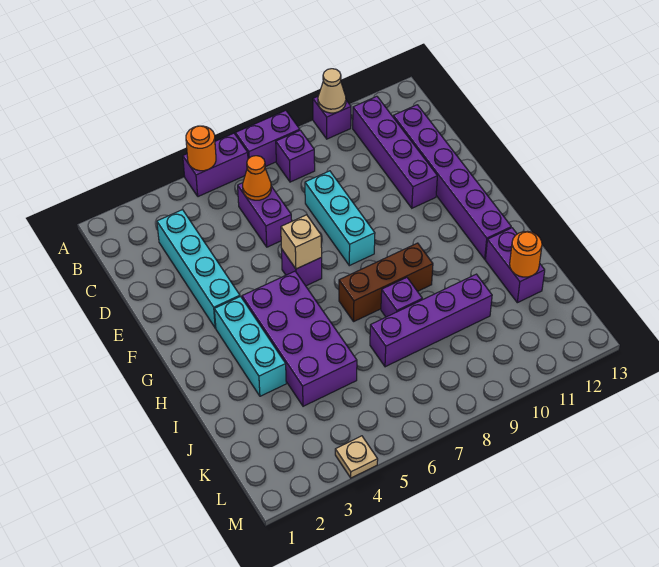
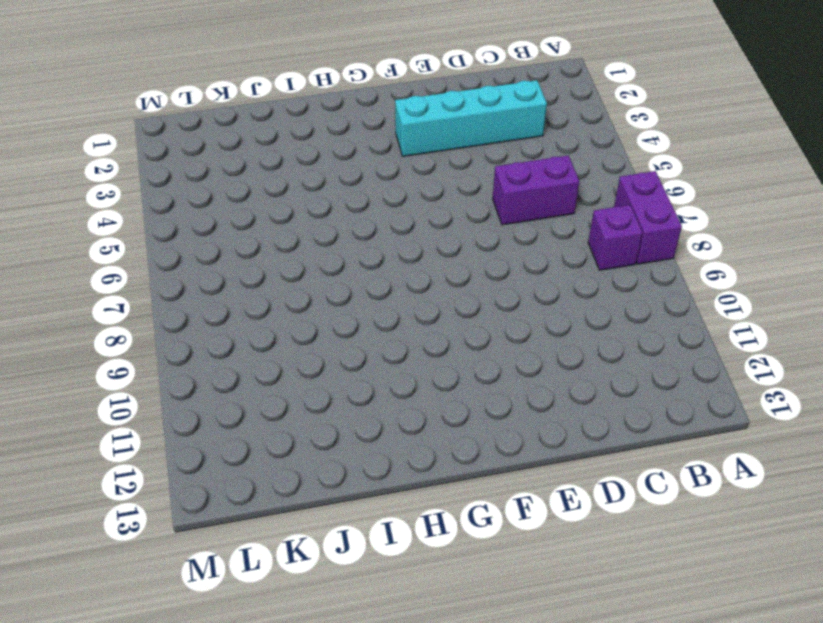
none -> purple brick A5:A6 level 1
none -> purple brick A10 level 1
none -> purple brick B11:E11 level 1

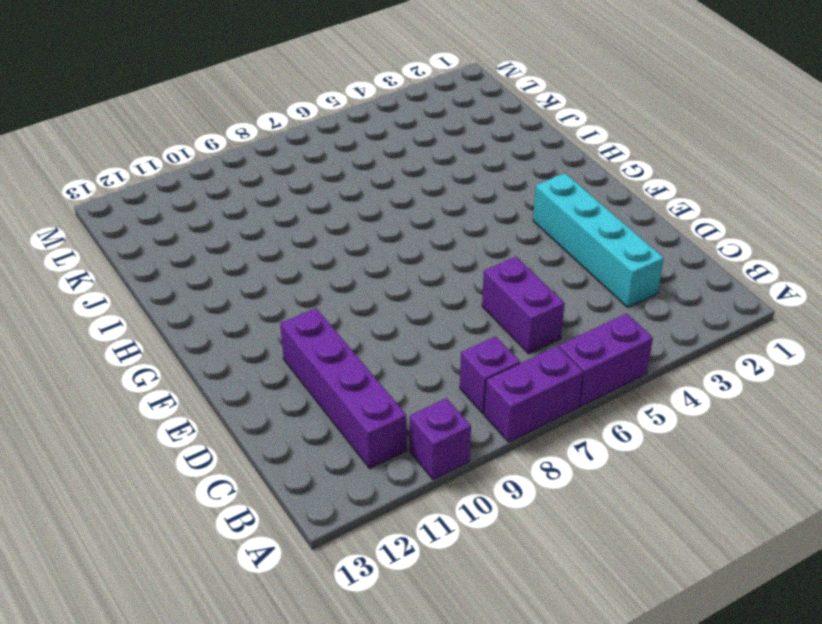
none -> purple brick C12:H12 level 1
none -> cyan brick D8:F8 level 1
none -> purple brick F6 level 1

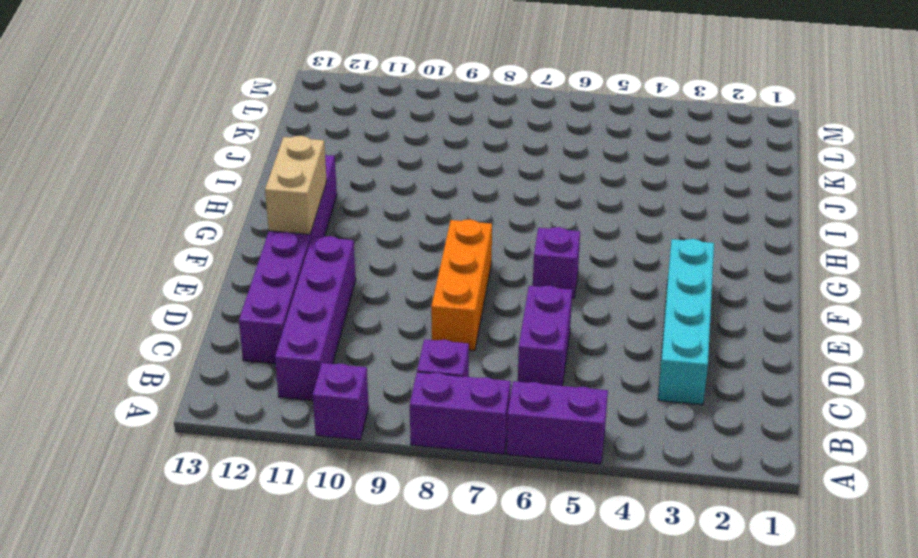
orange brick D8:F8 level 1 -> cyan brick D8:F8 level 1
tan brick F12:G12 level 2 -> none
none -> cyan brick G3:I3 level 1
none -> purple brick G4:J5 level 1
none -> brown brick H7:H9 level 1

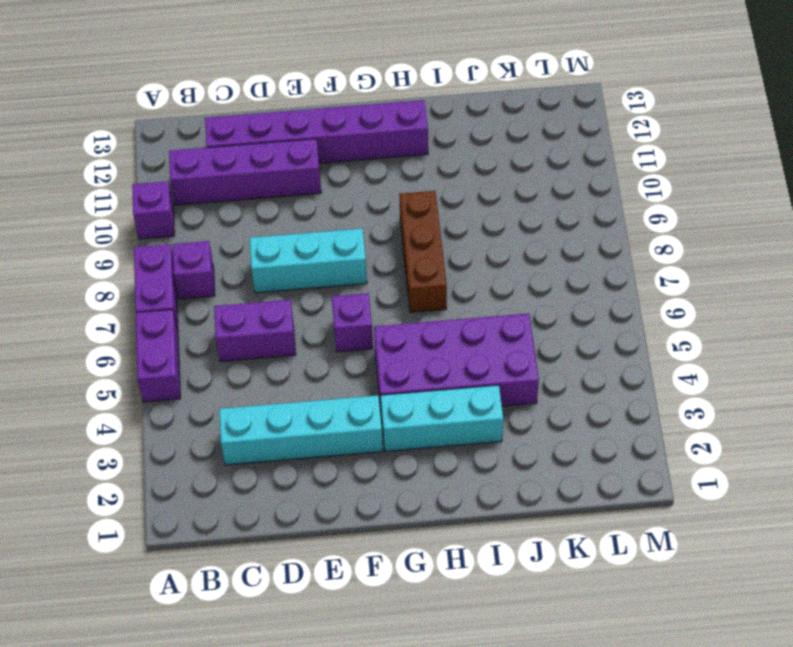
none -> purple brick I8 level 1
none -> purple brick I12:J12 level 1
none -> purple brick J7:J10 level 1

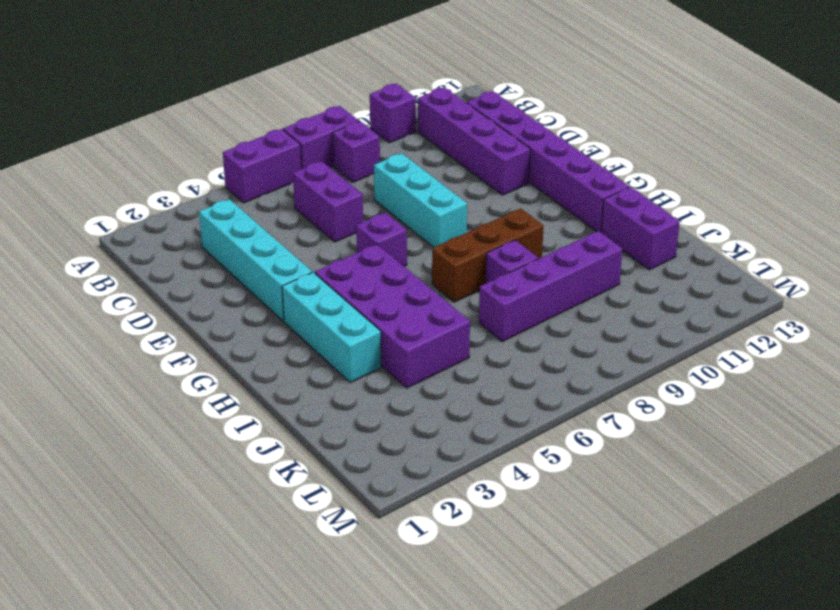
none -> tan plate M4 level 1
none -> orange round brick A5 level 2
none -> tan cone A10 level 2

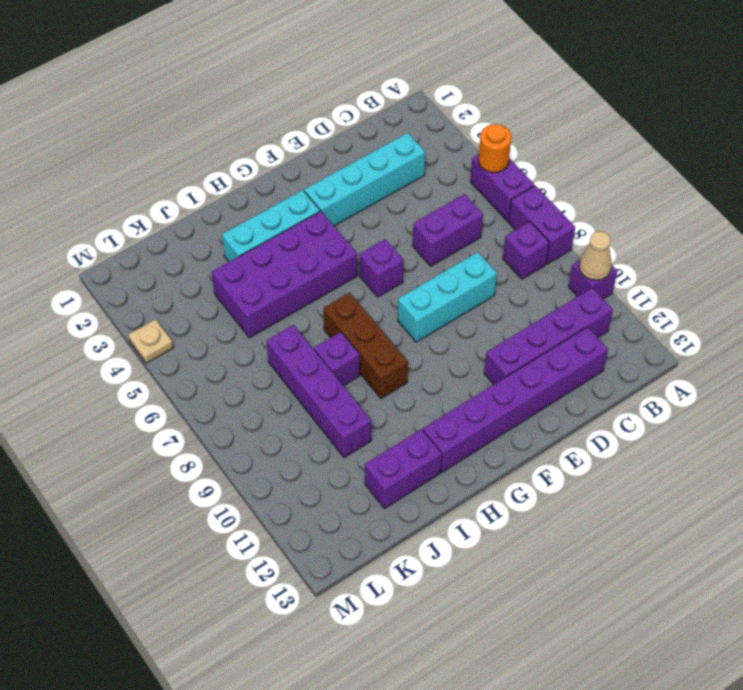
none -> orange cone C6 level 2
none -> tan brick F6 level 2
none -> orange round brick J12 level 2

